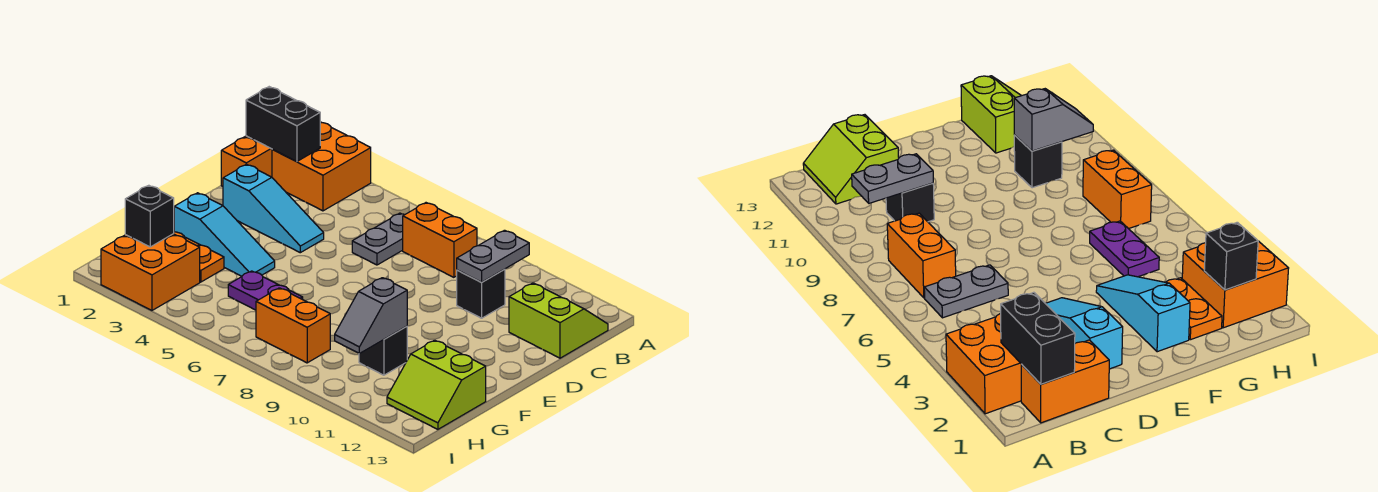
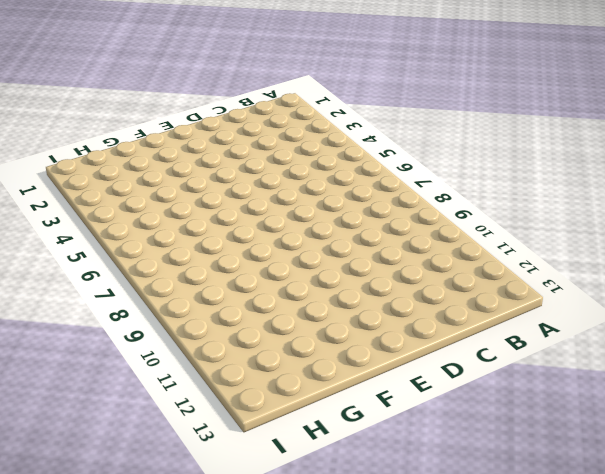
none -> orange brick A2:B3 level 1
none -> orange brick B1:C1 level 1
none -> grey plate B6:C6 level 1

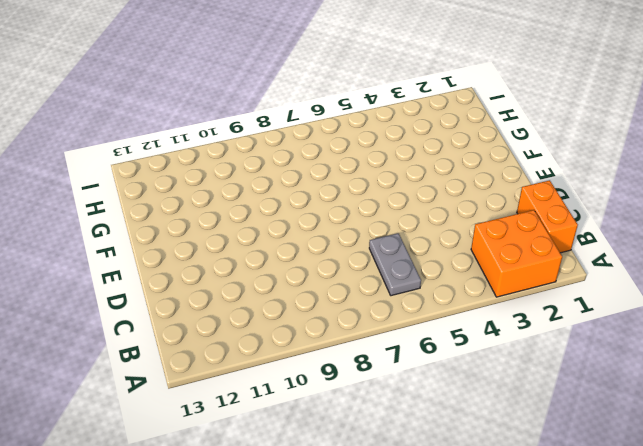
none -> orange brick B7:B8 level 1
none -> lime slope B12:C13 level 1 top C
none -> black brick C10 level 1

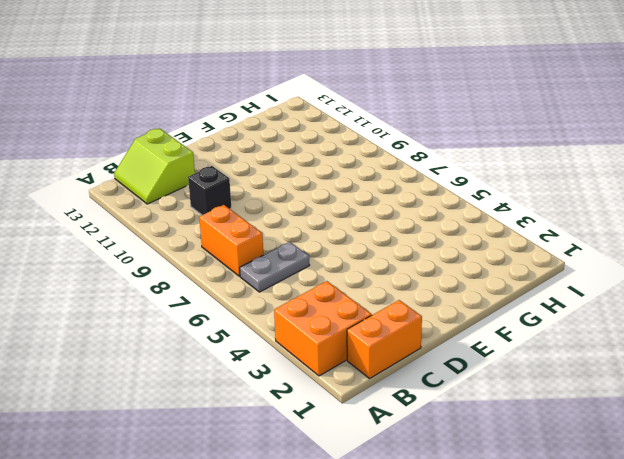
none -> cyan slope D2:D4 level 1 top 2
none -> cyan slope F2:F4 level 1 top 2
none -> orange plate G2:G3 level 1

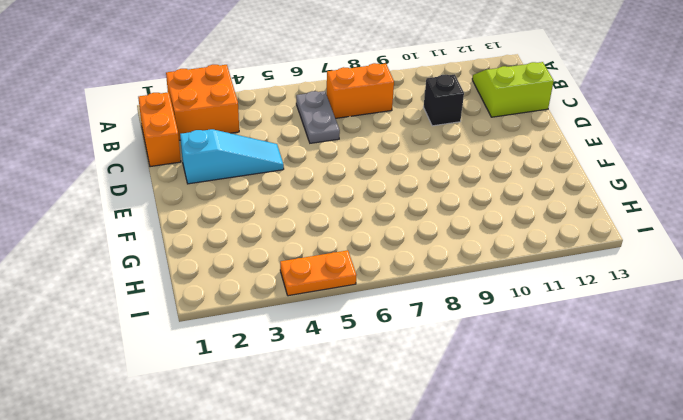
orange plate I4:I5 level 1 -> orange plate G2:G3 level 1
none -> cyan slope F2:F4 level 1 top 2
none -> purple plate G5:G6 level 1
none -> black brick G10 level 1

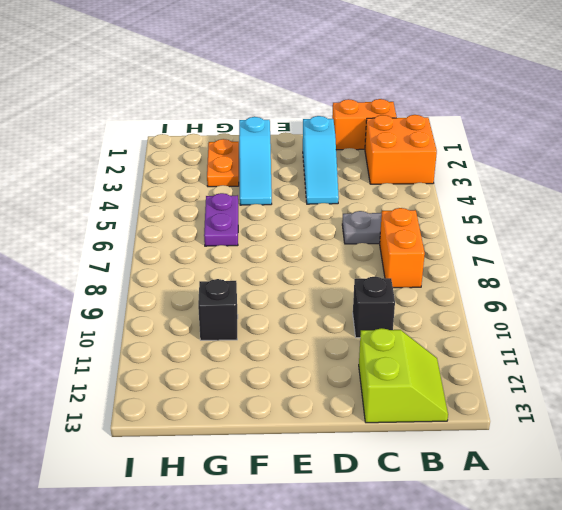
none -> lime slope G12:H13 level 1 top G
none -> orange brick H2:I3 level 1
none -> orange brick H7:H8 level 1

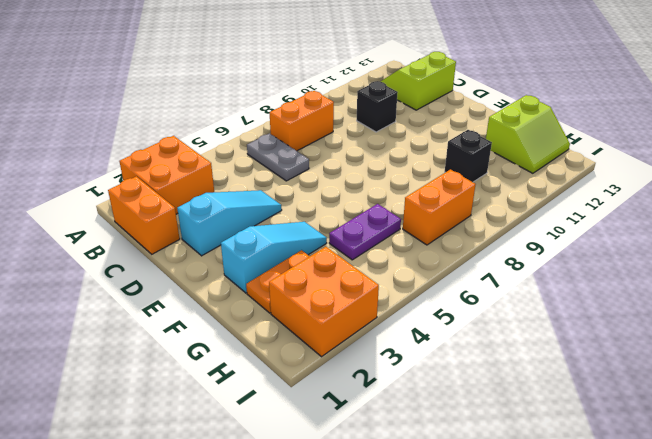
none -> black brick B1:B2 level 2
none -> grey plate B10:C10 level 2
none -> grey slope G10:H10 level 2 top G

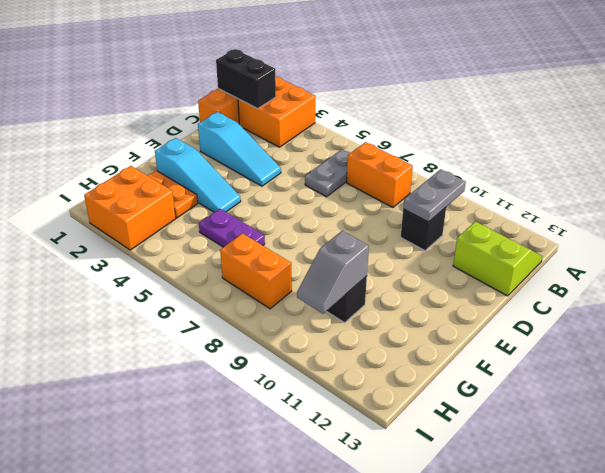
none -> lime slope G12:H13 level 1 top G
none -> black brick H2 level 2

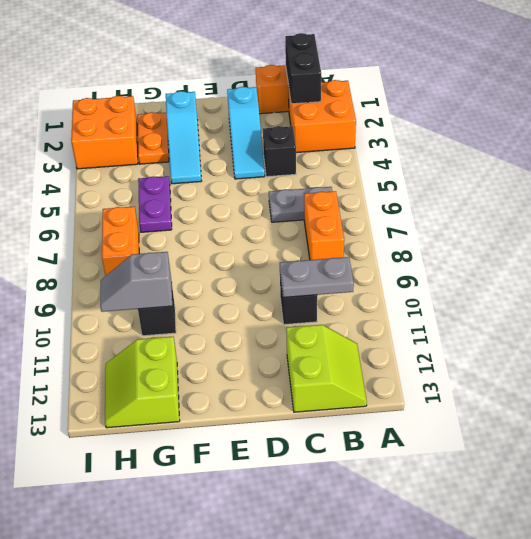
black brick C4 level 1 -> black brick H2 level 2

